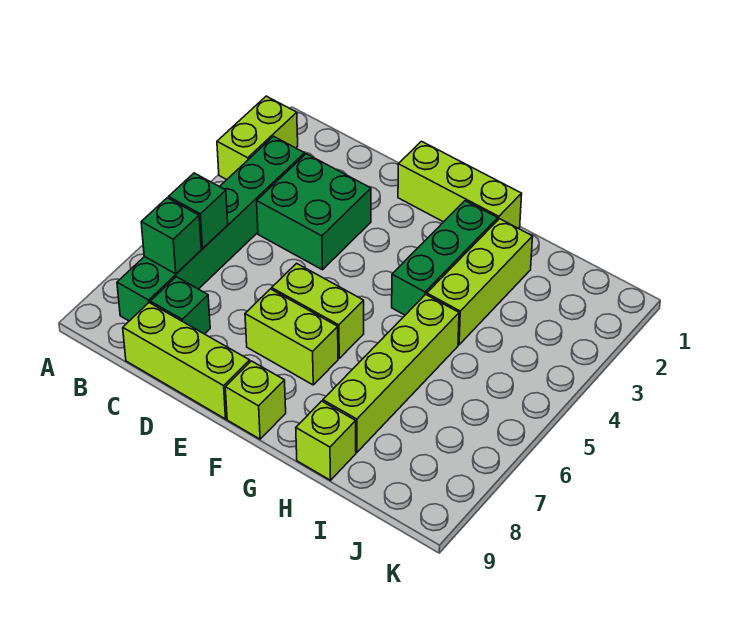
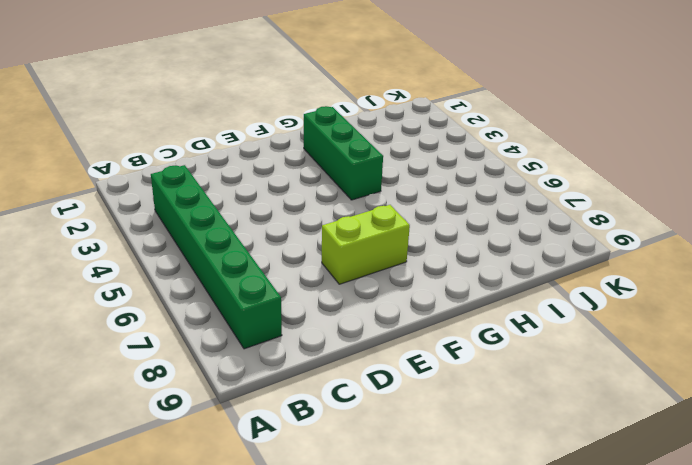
none -> lime brick A2:A3 level 1
none -> green brick C3:D4 level 1
none -> green brick C8 level 1

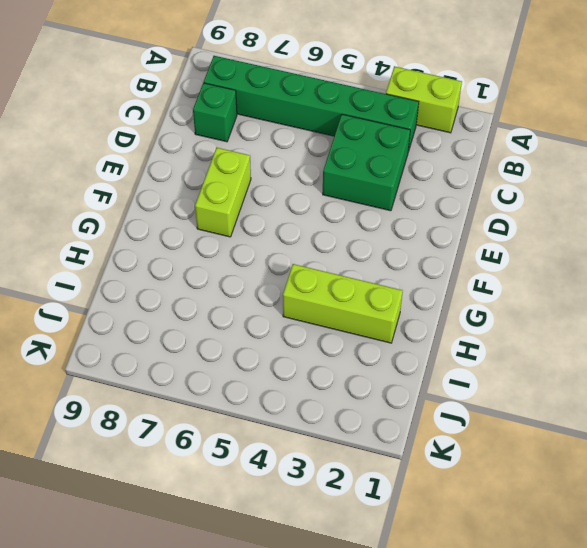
none -> lime brick C9:E9 level 1
none -> lime brick E1:G1 level 1
none -> lime brick E6:F6 level 1

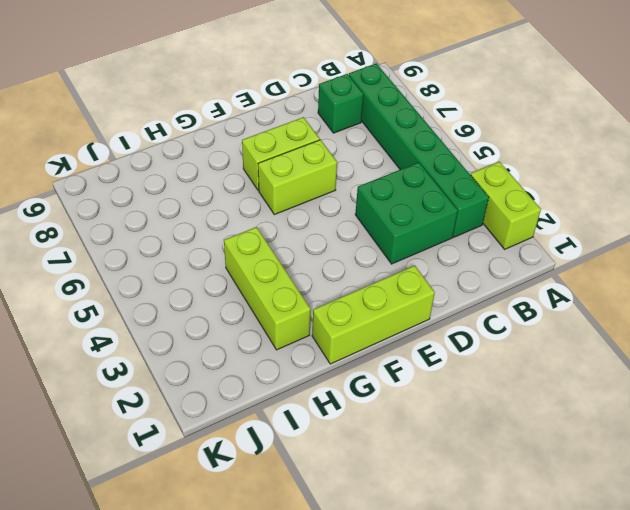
none -> lime brick C9:E9 level 1
none -> lime brick F9 level 1
none -> green brick G2:G4 level 1

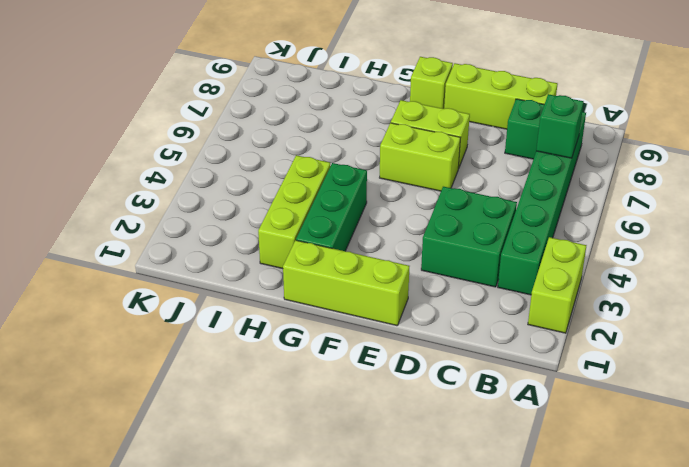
none -> lime brick H5:H8 level 1
none -> lime brick H9 level 1
none -> green brick B6 level 2

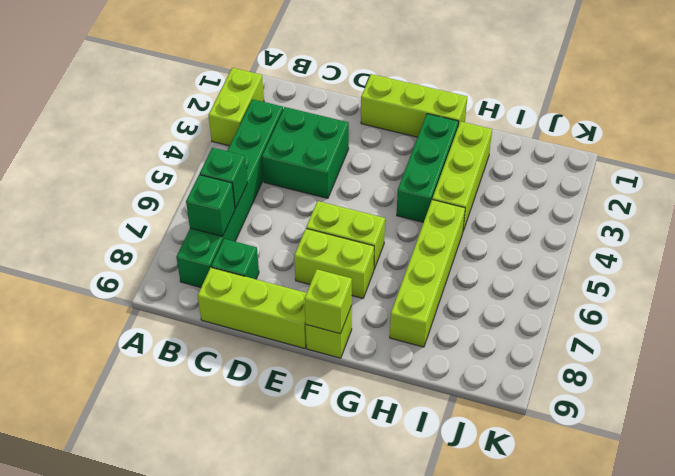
lime brick F9 level 2 -> lime brick H9 level 1

